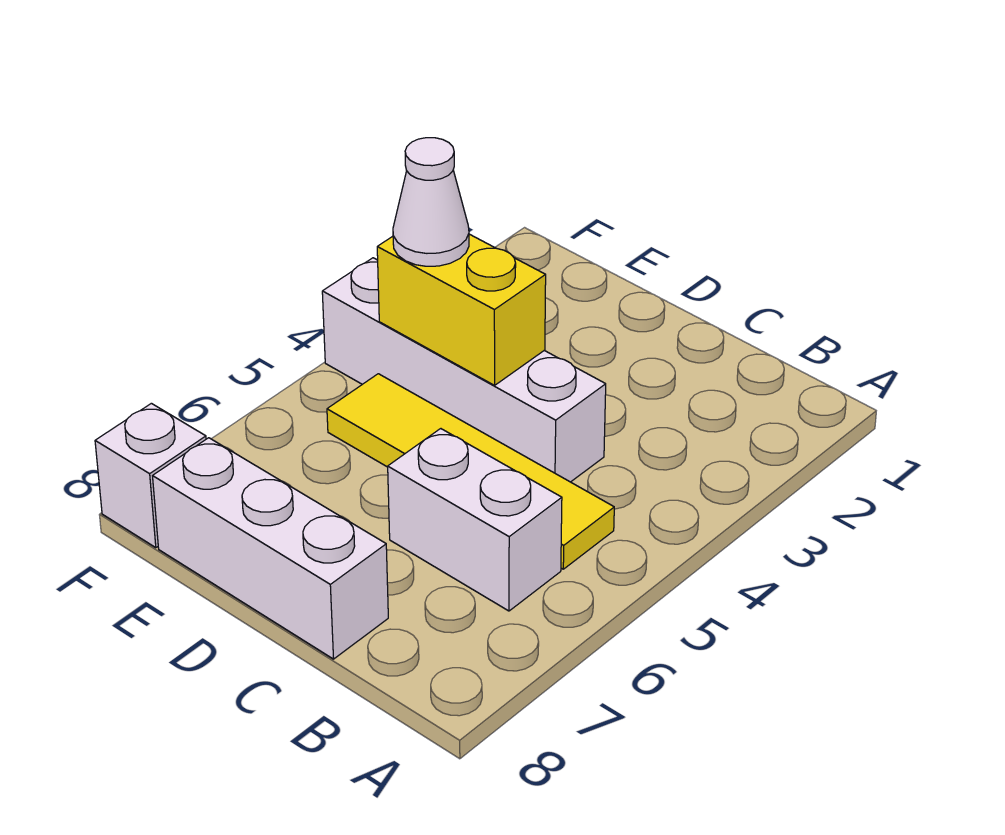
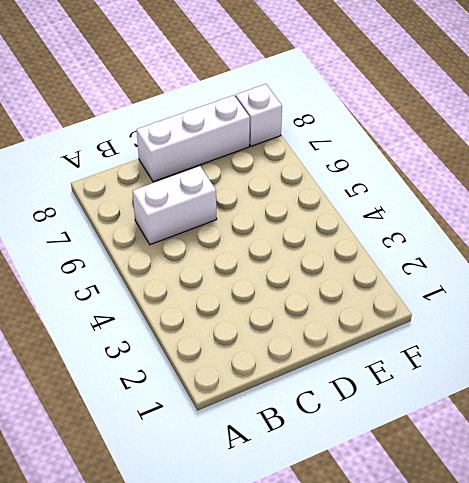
none -> yellow tile B5:E5 level 1
none -> white brick C4:F4 level 1

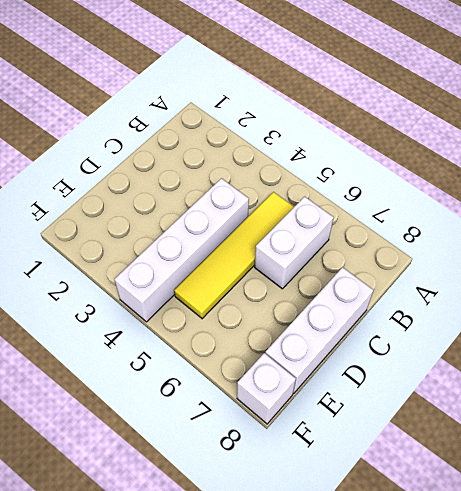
none -> yellow brick D4:E4 level 2
none -> white cone E4 level 3

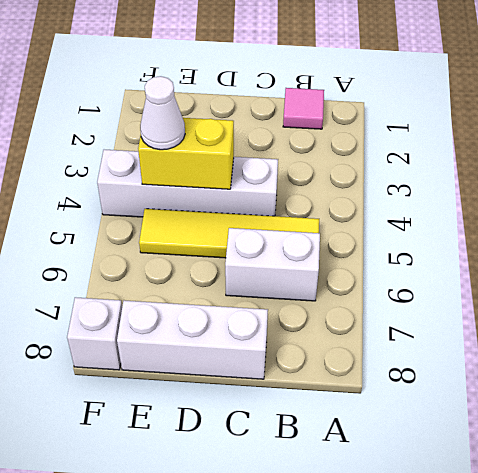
pink tile B1 level 1 -> none

